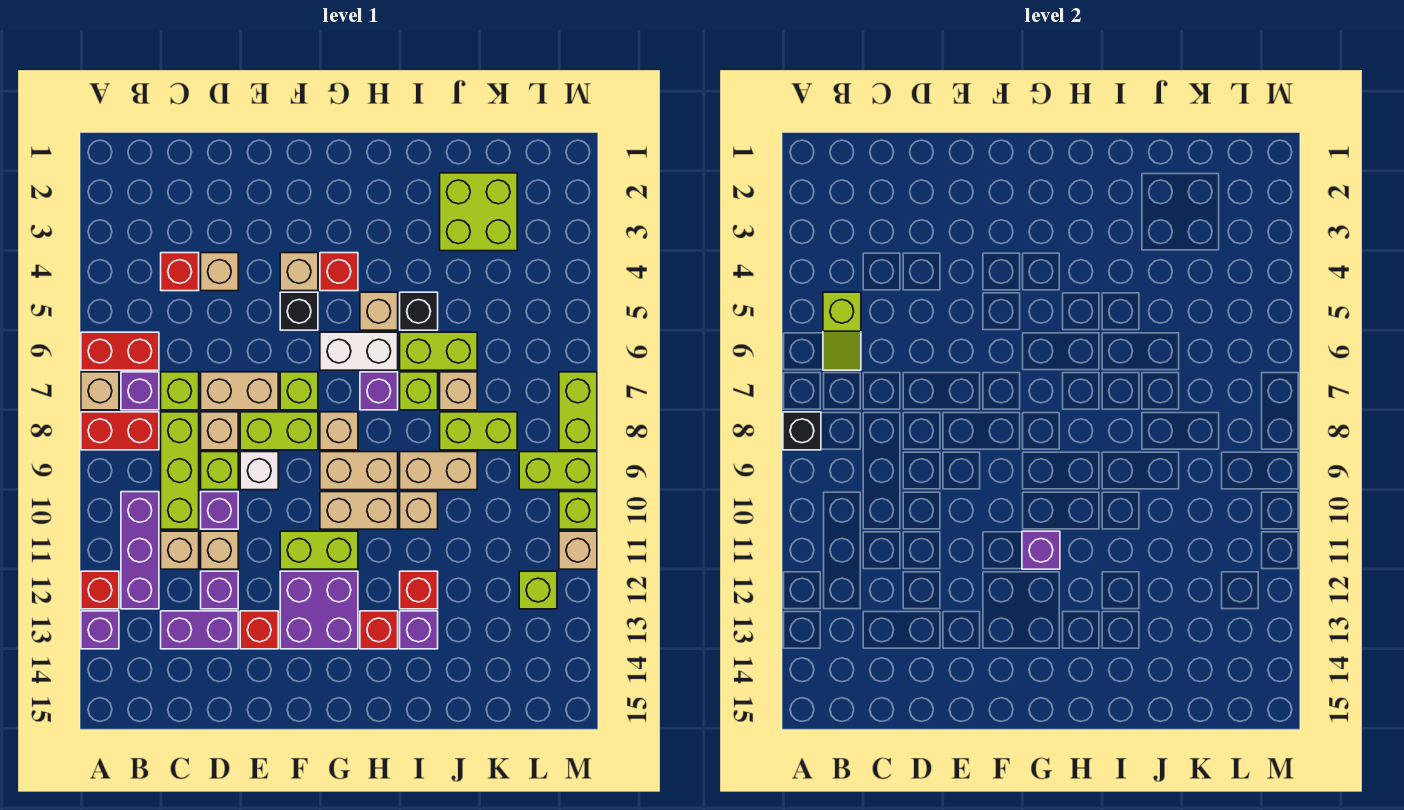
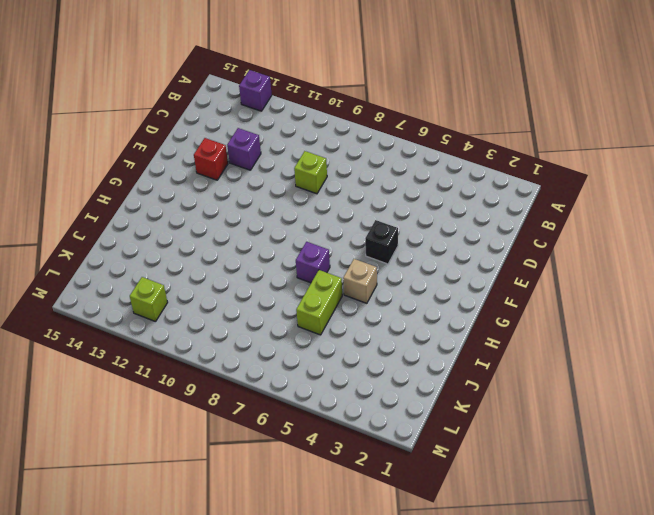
none -> red brick A6:B6 level 1
none -> tan brick A7 level 1
none -> red brick A8:B8 level 1
none -> red brick A12 level 1

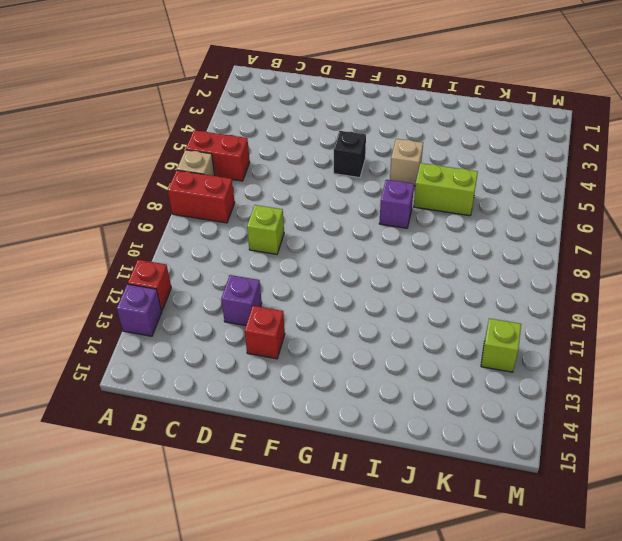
none -> purple brick B7 level 1
none -> purple brick B10:B12 level 1
none -> red brick C4 level 1
none -> lime brick C7 level 1

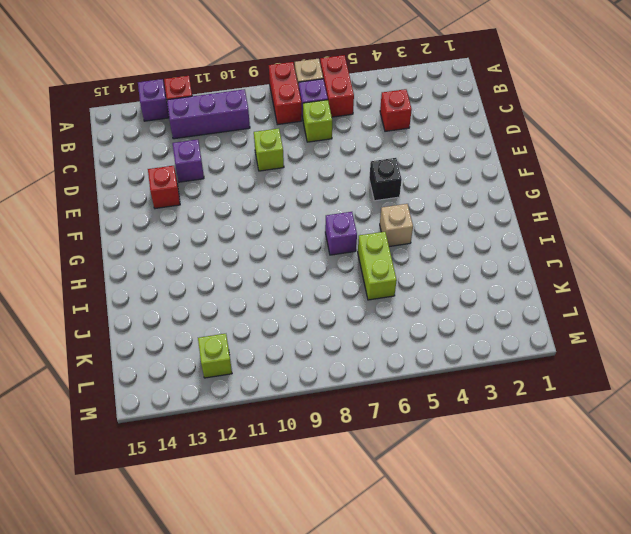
none -> lime brick C8:C10 level 1
none -> tan brick C11 level 1
none -> purple brick C13:D13 level 1
none -> tan brick D4 level 1

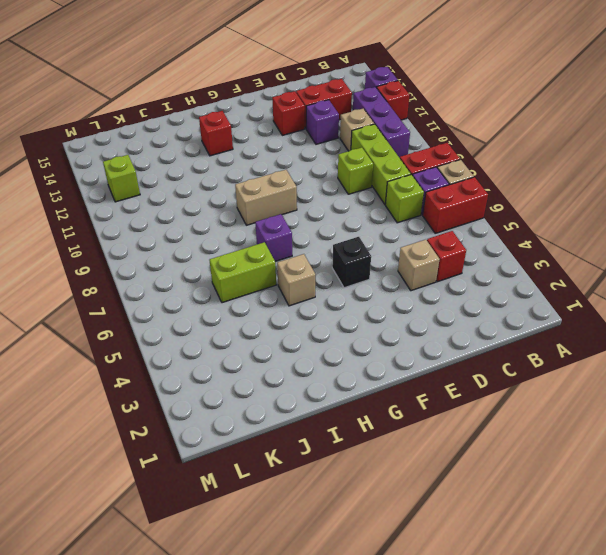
red brick C13:D13 level 1 -> purple brick C13:D13 level 1
none -> tan brick D7:E7 level 1
none -> tan brick D8 level 1
none -> purple brick D10 level 1
none -> tan brick D11 level 1

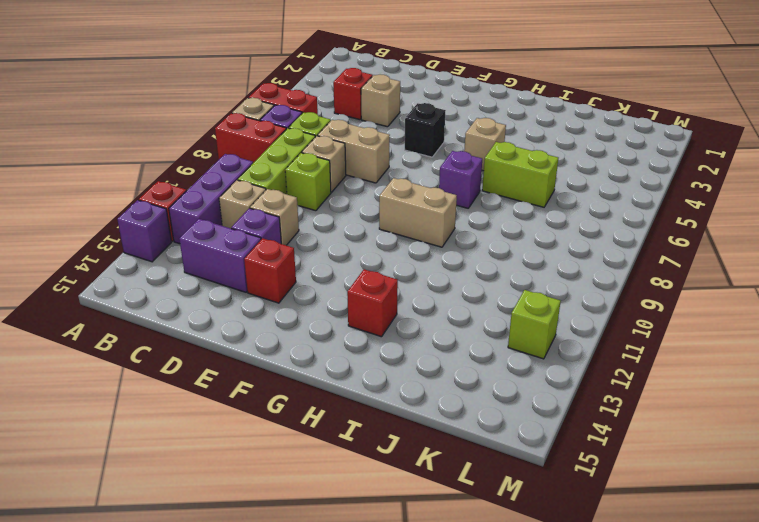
none -> purple brick D10 level 1
none -> lime brick E8:F8 level 1
none -> white brick E9 level 1
none -> tan brick F4 level 1

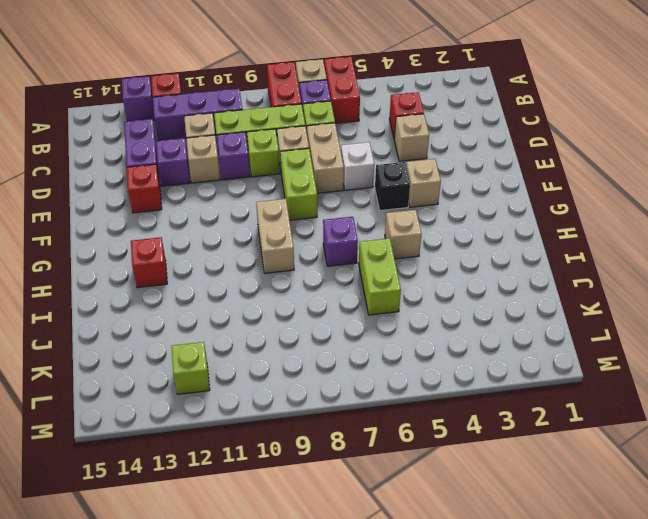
white brick E6 level 1 -> white brick E9 level 1
none -> lime brick F7 level 1
none -> lime brick F11:G11 level 1
none -> purple brick F12:G13 level 1
none -> red brick G4 level 1

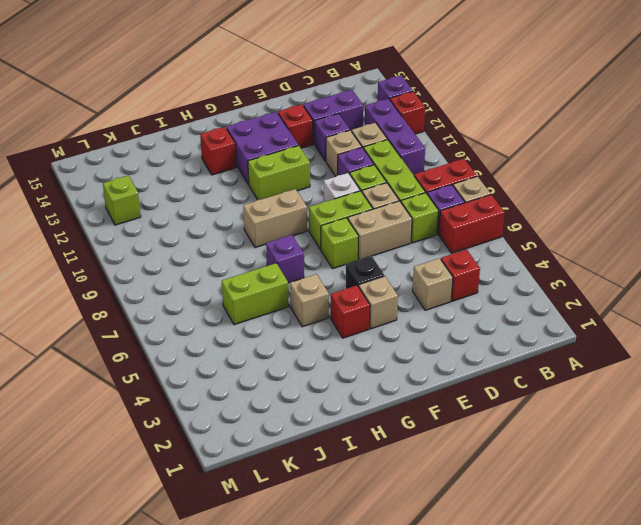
none -> white brick G6:H6 level 1
none -> tan brick G8 level 1
none -> tan brick G10:H10 level 1
none -> black brick I5 level 1

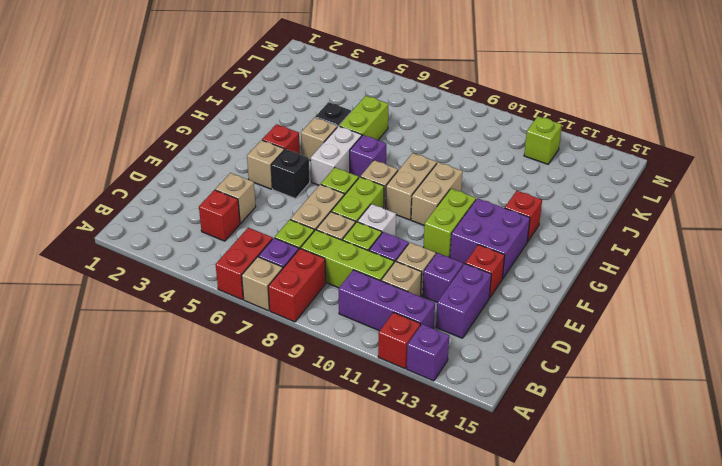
none -> lime brick I7 level 1
none -> tan brick I9:J9 level 1
none -> tan brick I10 level 1
none -> red brick I12 level 1

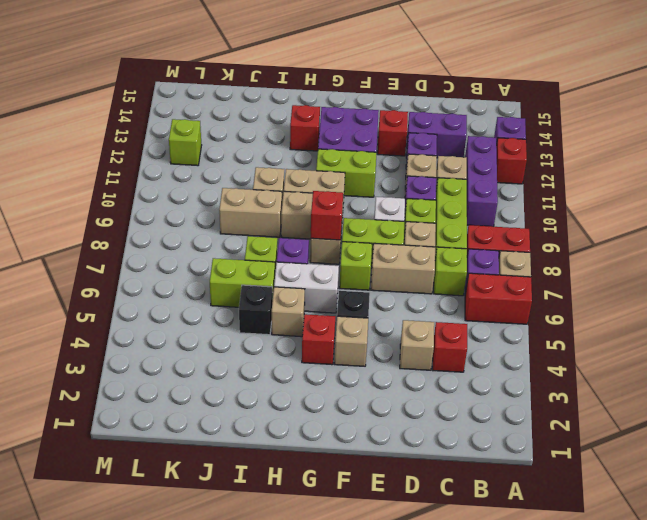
red brick G8 level 2 -> red brick I12 level 1
none -> purple brick I13 level 1
none -> lime brick J2:K3 level 1
none -> tan brick J7 level 1
none -> lime brick J8:K8 level 1

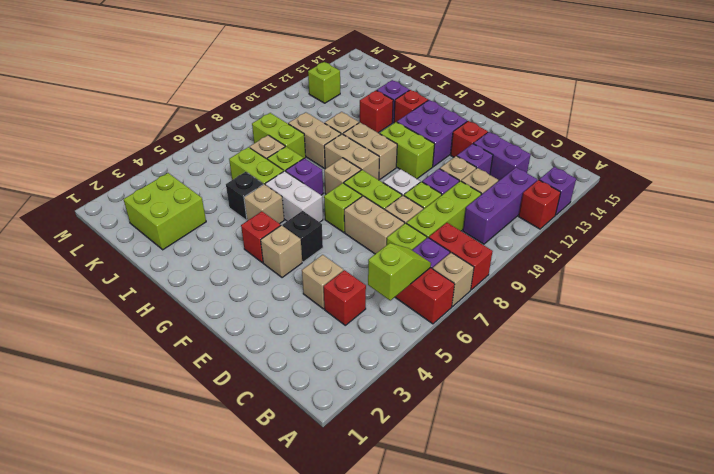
none -> lime brick L9:M9 level 1
none -> lime brick M7:M8 level 1
none -> lime brick M10 level 1
none -> tan brick M11 level 1

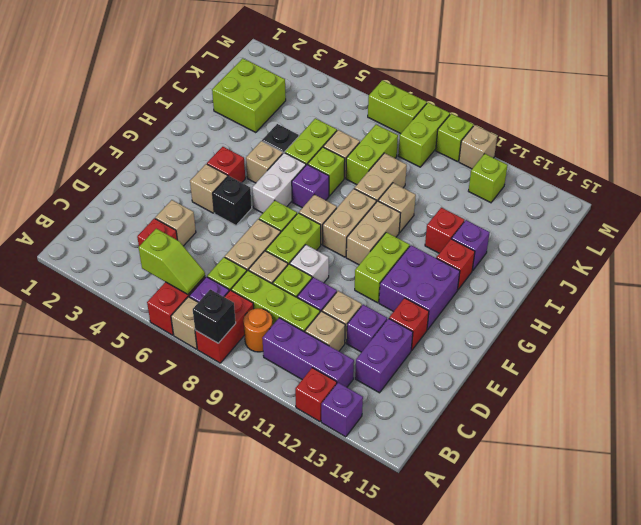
orange round brick B9 level 1 -> none
none -> purple brick G11 level 2

